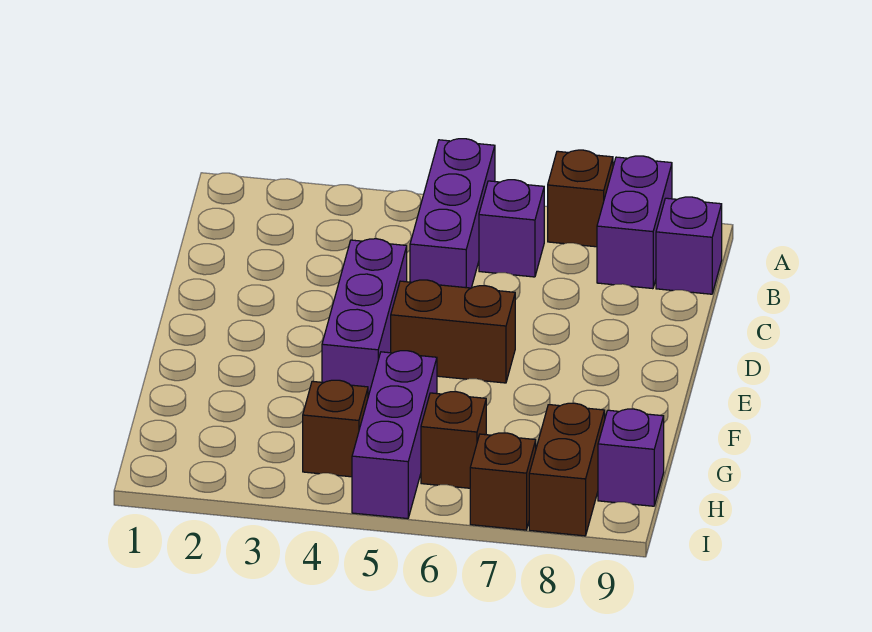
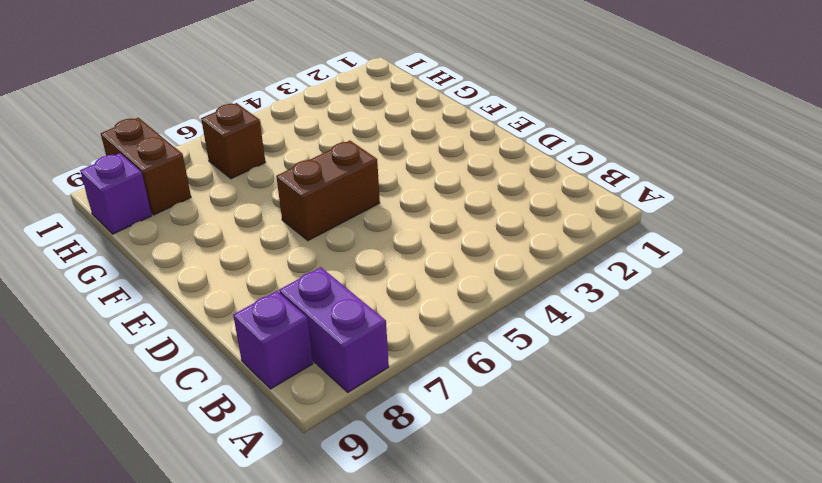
none -> purple brick A5:C5 level 1
none -> brown brick A7 level 1
none -> purple brick B6 level 1

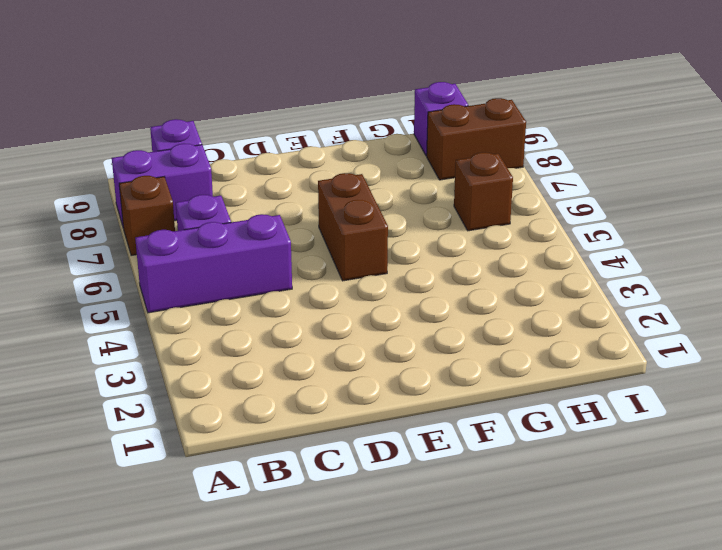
none -> purple brick D4:F4 level 1
none -> purple brick G5:I5 level 1
none -> brown brick H4 level 1

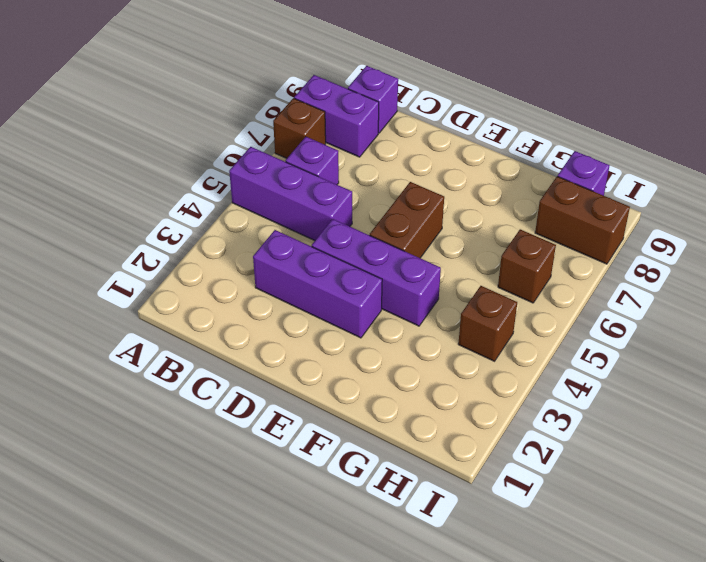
purple brick C3:E3 level 1 -> purple brick G5:I5 level 1
none -> brown brick I7 level 1

